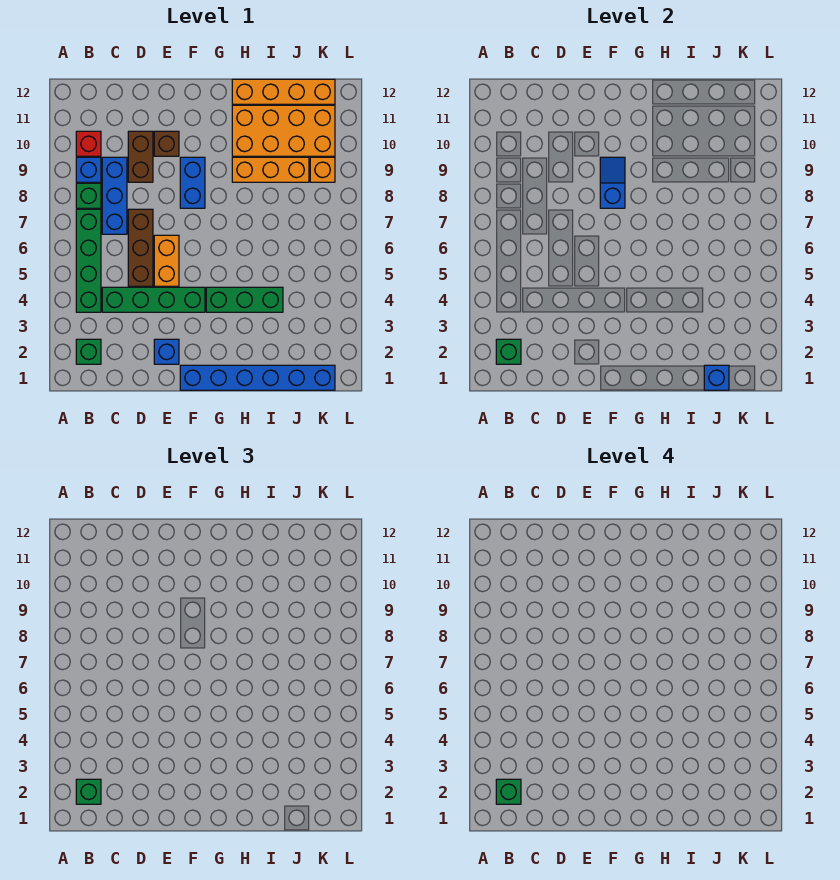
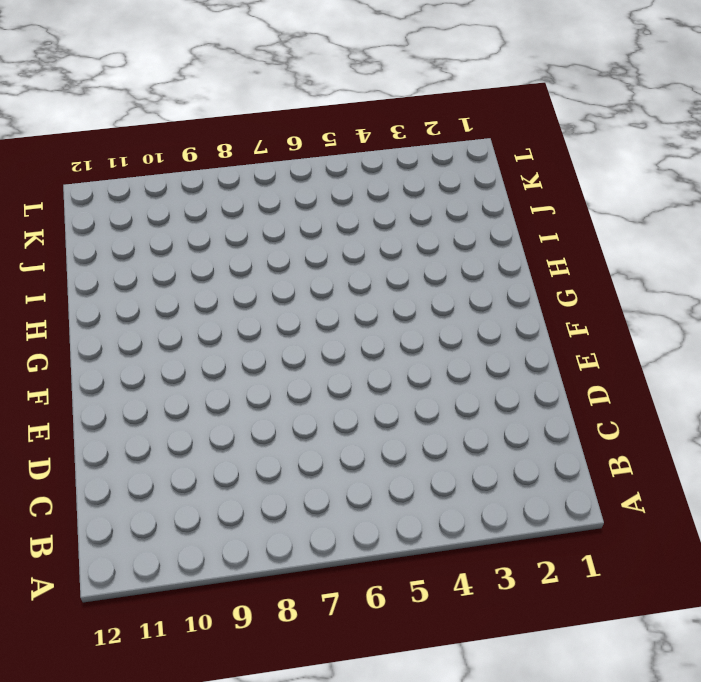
none -> green brick B2 level 1
none -> green brick B4:B7 level 1
none -> green brick B8 level 1

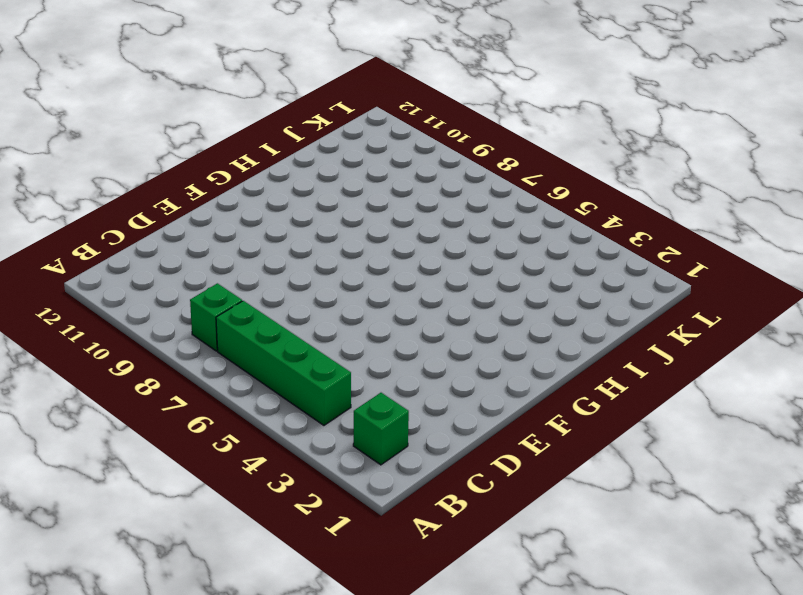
none -> blue brick B9 level 1
none -> red brick B10 level 1
none -> green brick C4:F4 level 1

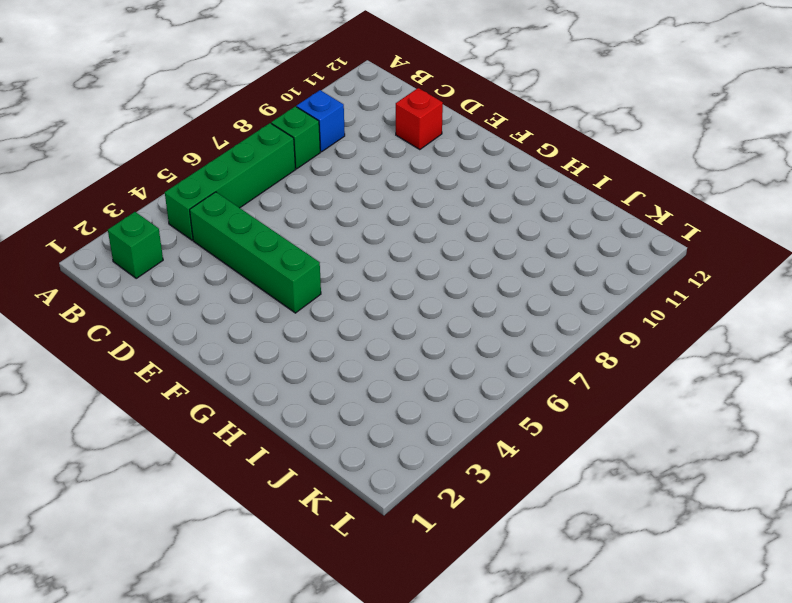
red brick D11 level 1 -> red brick B10 level 1
none -> blue brick C7:C9 level 1
none -> brown brick D5:D7 level 1
none -> brown brick D9:D10 level 1

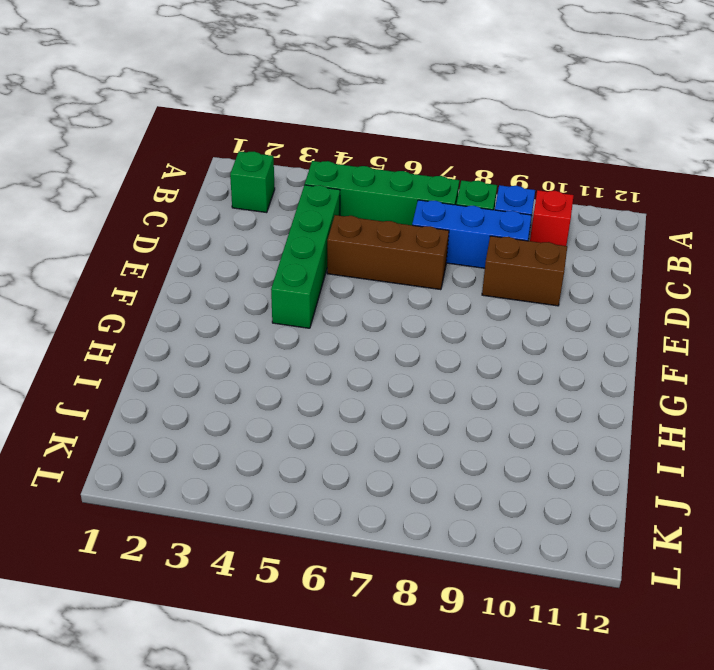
none -> blue brick E2 level 1
none -> orange brick E5:E6 level 1
none -> brown brick E10 level 1

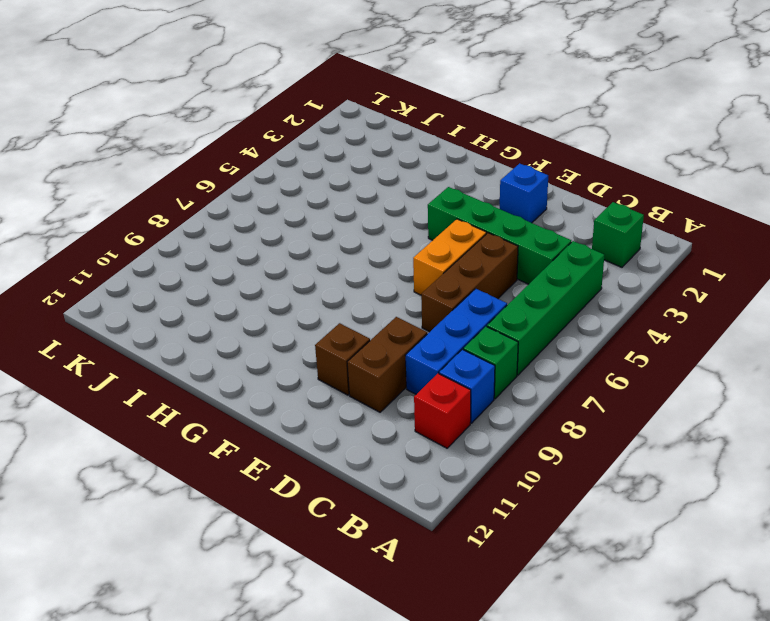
none -> blue brick F1:K1 level 1
none -> blue brick F8:F9 level 1
none -> green brick G4:I4 level 1

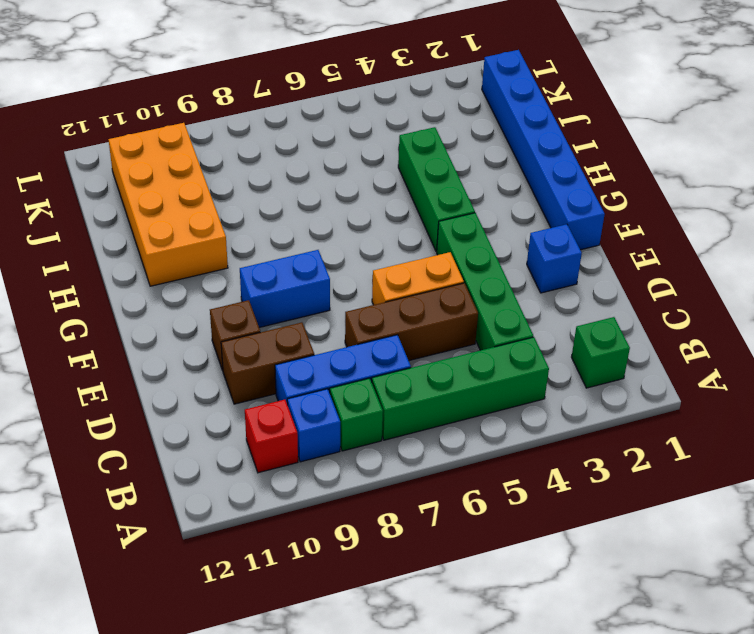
none -> orange brick H9:J9 level 1
none -> orange brick H12:K12 level 1
none -> orange brick K9 level 1

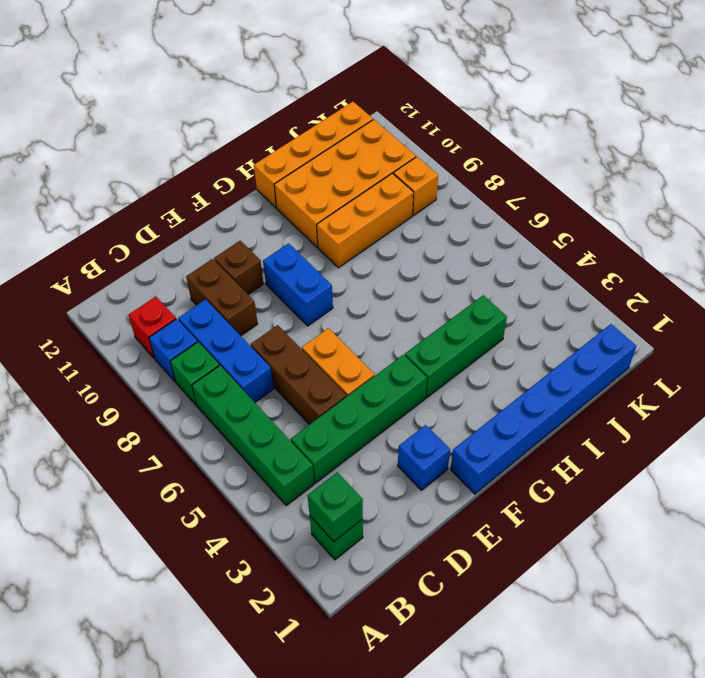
none -> blue slope F8:F9 level 2 top 8
none -> blue brick J1 level 2
none -> green brick B2 level 3

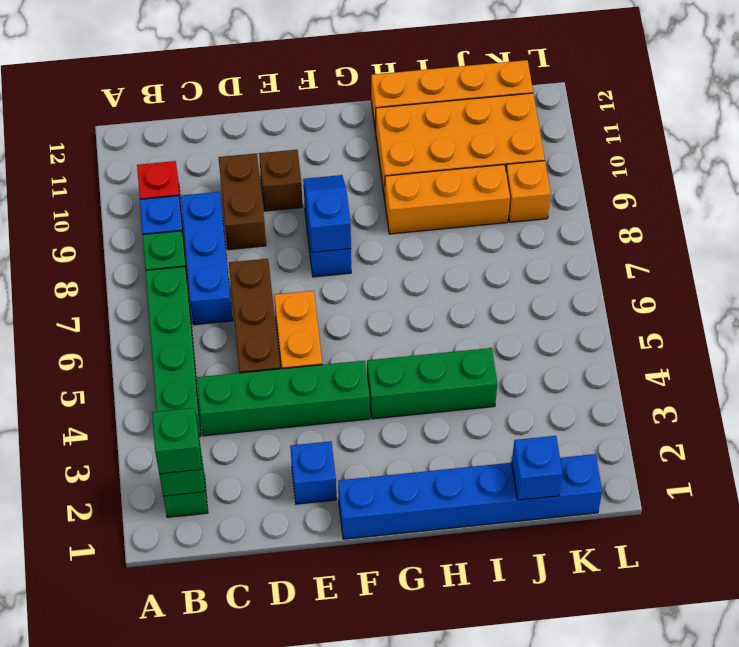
none -> green brick B2 level 4

